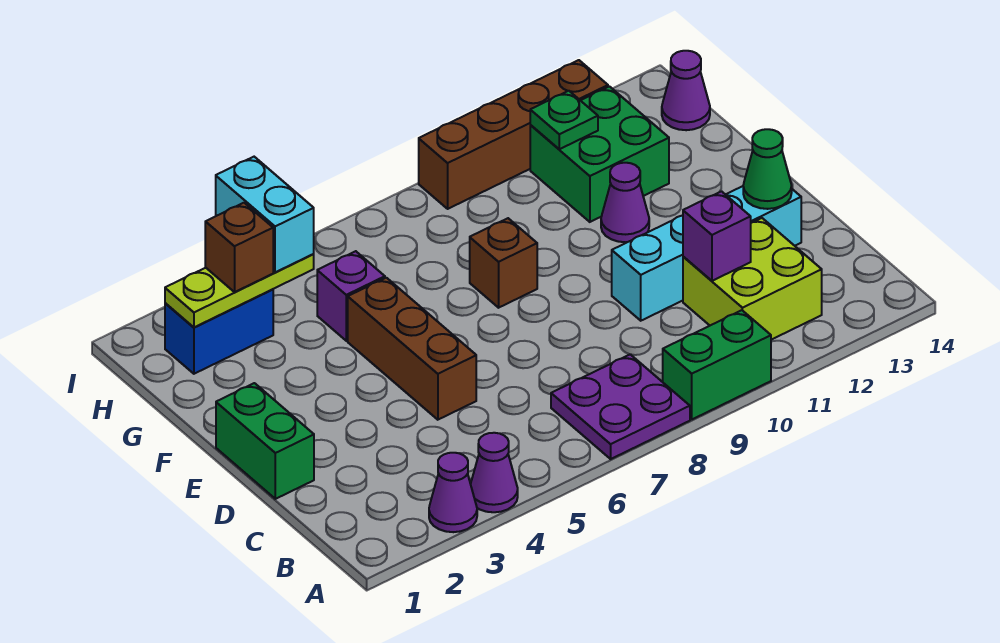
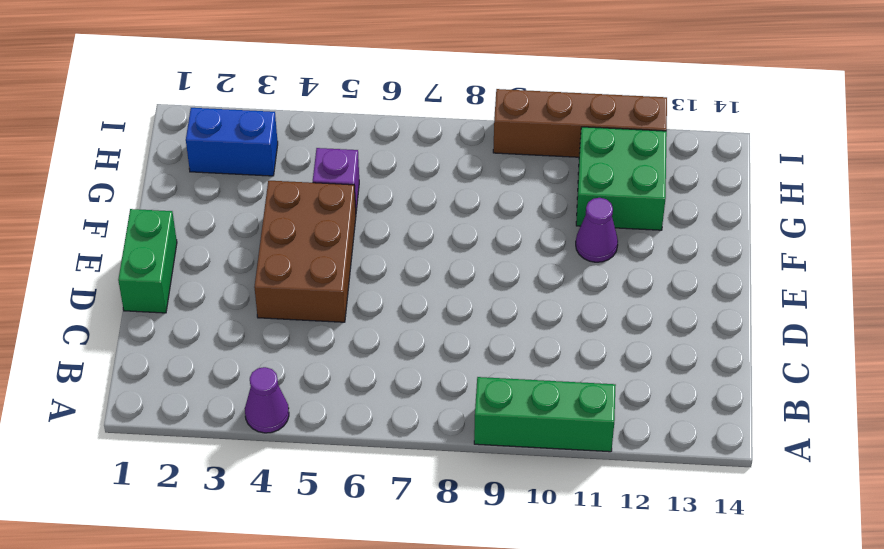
green brick A9:A11 level 1 -> green brick A9:A10 level 1
brown brick D4:F5 level 1 -> brown brick D5:F5 level 1
none -> purple cone A3 level 1
none -> purple plate A7:B8 level 1
none -> lime brick B11:C12 level 1

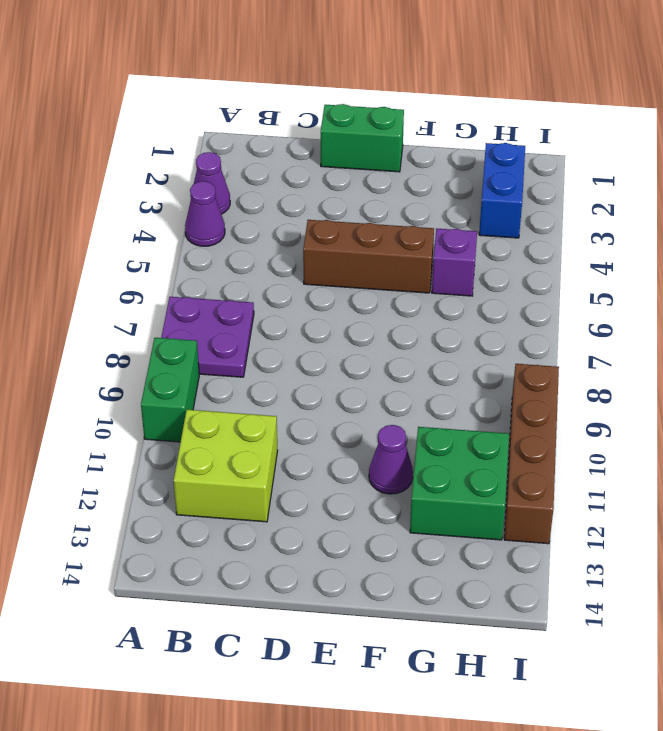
none -> cyan brick D10:D13 level 1
none -> brown brick F8 level 1
none -> purple cone H14 level 1

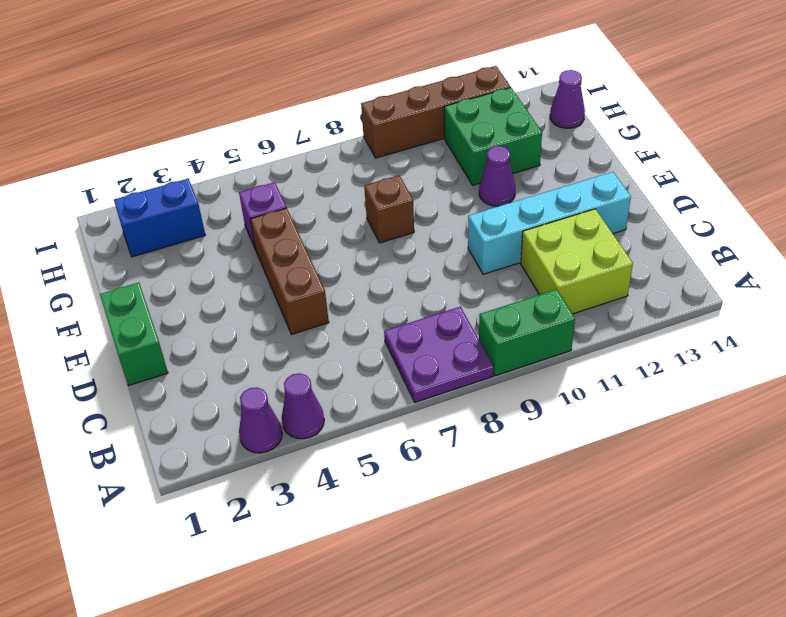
none -> purple brick C11 level 2
none -> green cone D13 level 2
none -> lime plate H2:H4 level 2

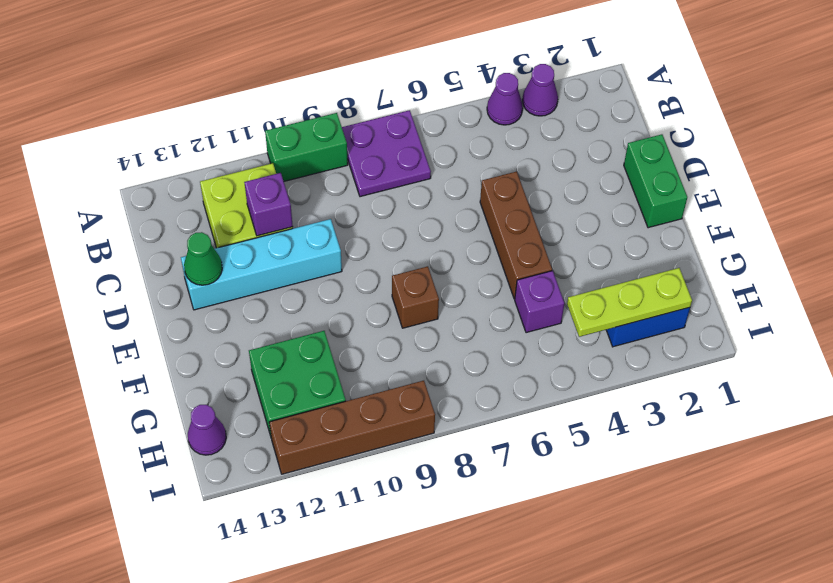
none -> purple cone F11 level 1
none -> green plate H11 level 2
none -> brown brick H3 level 3

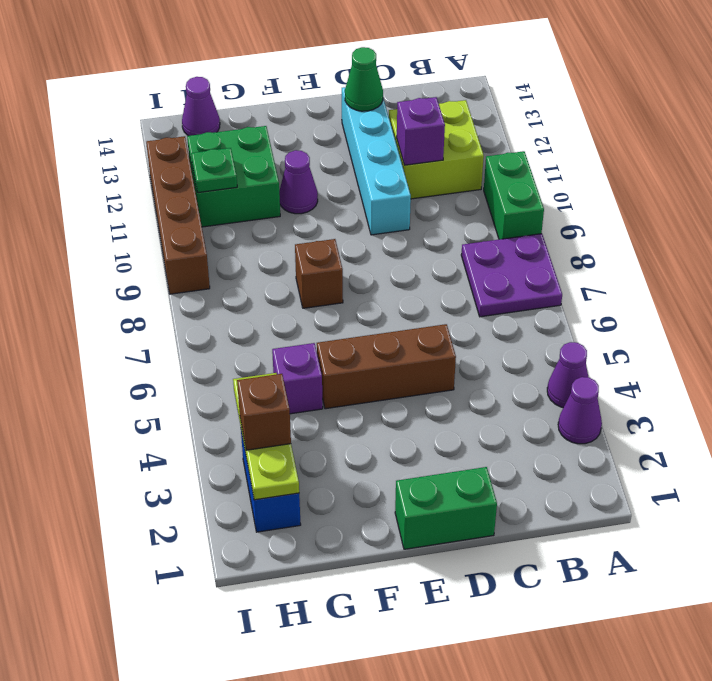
none -> cyan brick H4:I4 level 3

